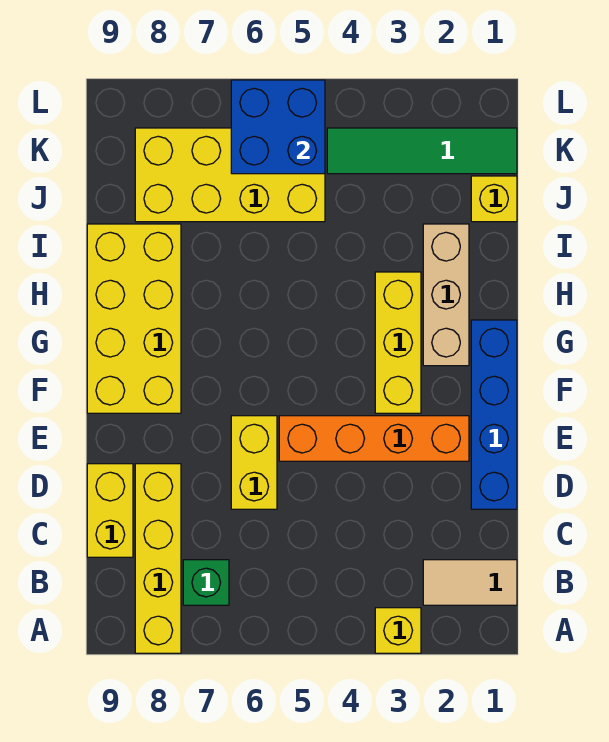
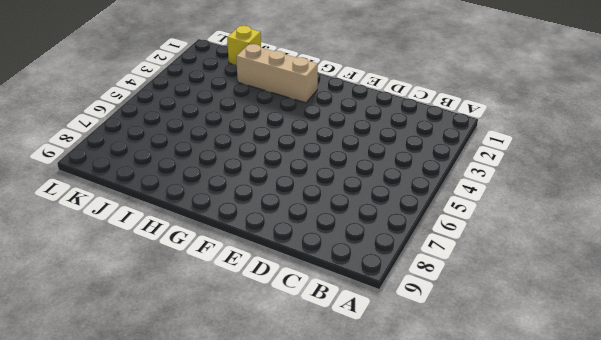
none -> yellow brick A3 level 1
none -> yellow brick A8:D8 level 1
none -> tan tile B1:B2 level 1

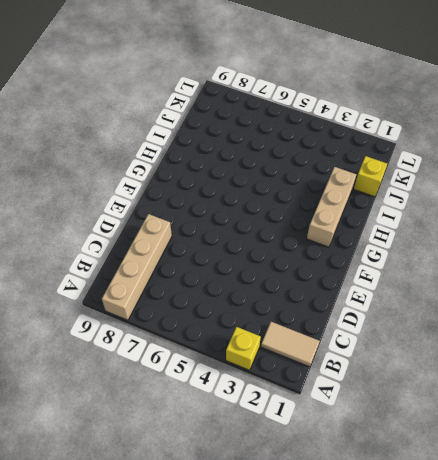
tan brick A8:D8 level 1 -> yellow brick A8:D8 level 1
none -> green brick B7 level 1
none -> yellow brick C9:D9 level 1
none -> blue brick D1:G1 level 1

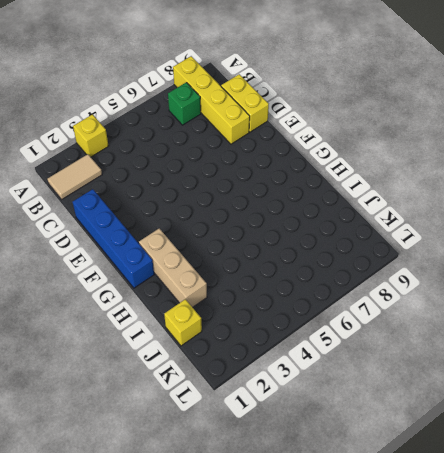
none -> yellow brick D6:E6 level 1
none -> orange brick E2:E5 level 1
none -> yellow brick F3:H3 level 1

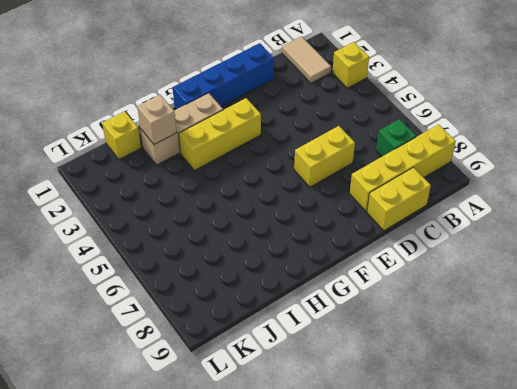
tan brick I2 level 2 -> none
none -> orange brick E2:E5 level 1
none -> yellow brick F8:I9 level 1
none -> yellow brick J5:K8 level 1

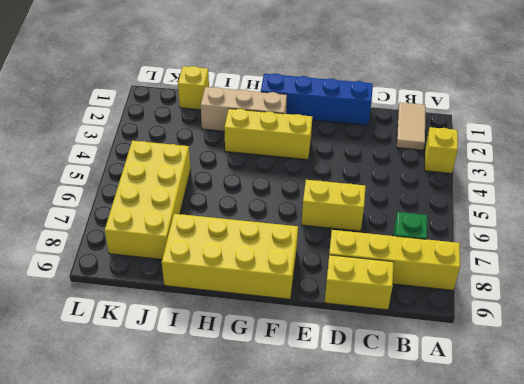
none -> orange brick E2:E5 level 1
none -> green tile K1:K4 level 1
none -> blue brick K5:L6 level 2

